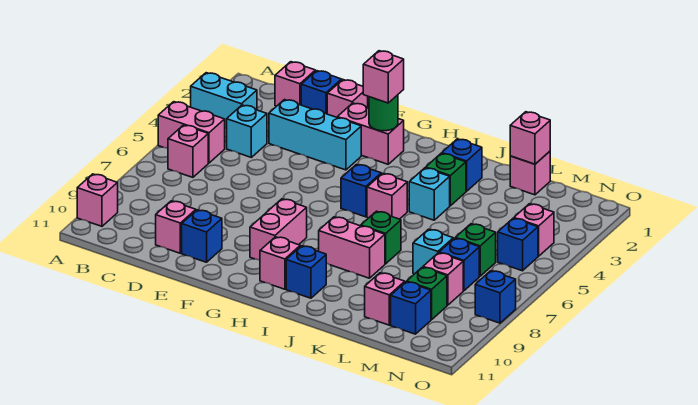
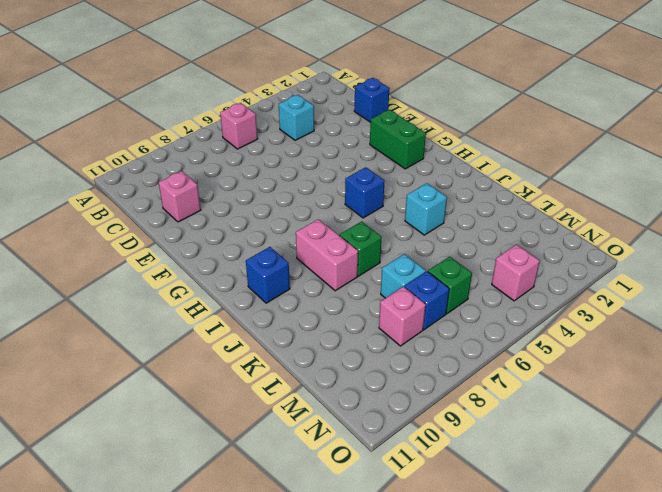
green brick F2:G2 level 1 -> pink brick F2:G2 level 1
none -> cyan brick A3:B3 level 1
none -> pink brick A5:B5 level 1
none -> pink brick A10 level 1
none -> pink brick C1 level 1

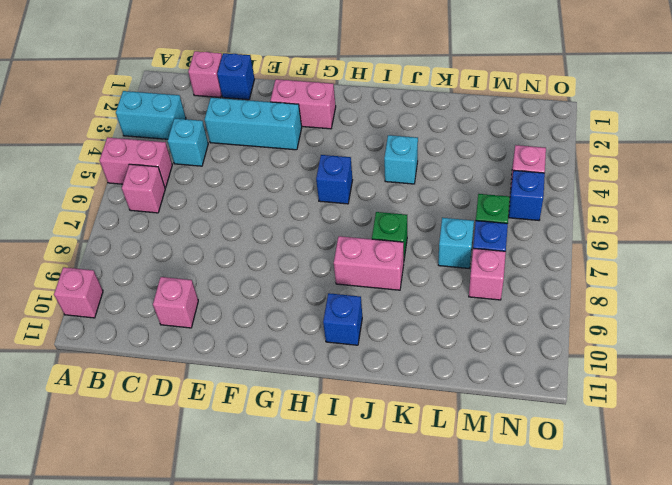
none -> pink brick E1 level 1
none -> blue brick E10 level 1
none -> pink brick G8:G9 level 1
none -> pink brick H10 level 1

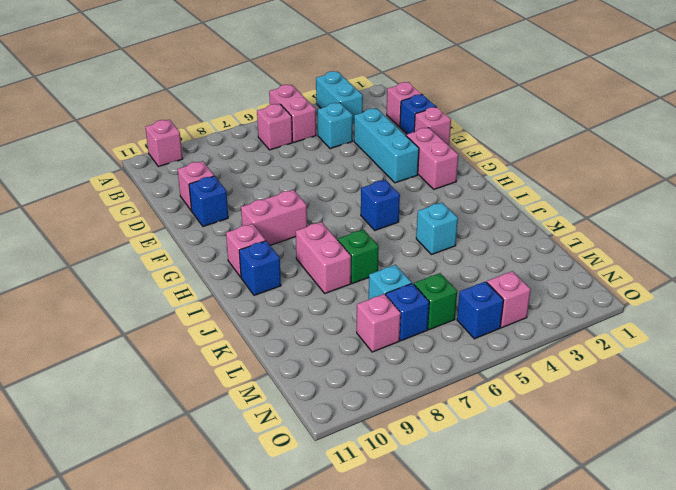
none -> pink brick I5 level 1
none -> blue brick J2 level 1
none -> green brick J3 level 1
none -> pink brick L1 level 1

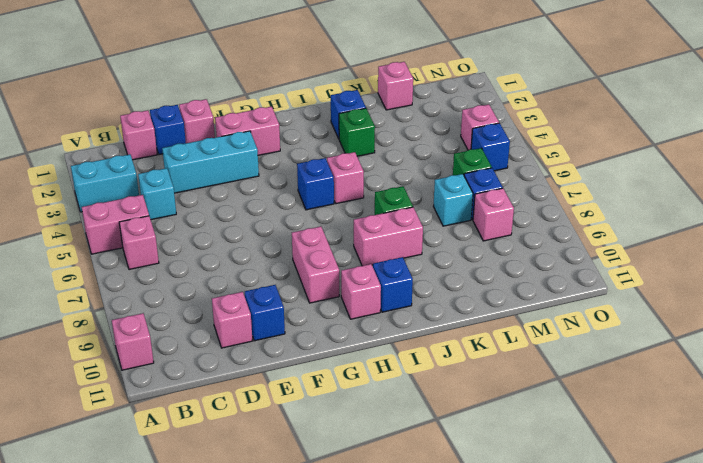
none -> cyan brick J4 level 1
none -> pink brick L10 level 1
none -> green brick M9 level 1
none -> blue brick M10 level 1

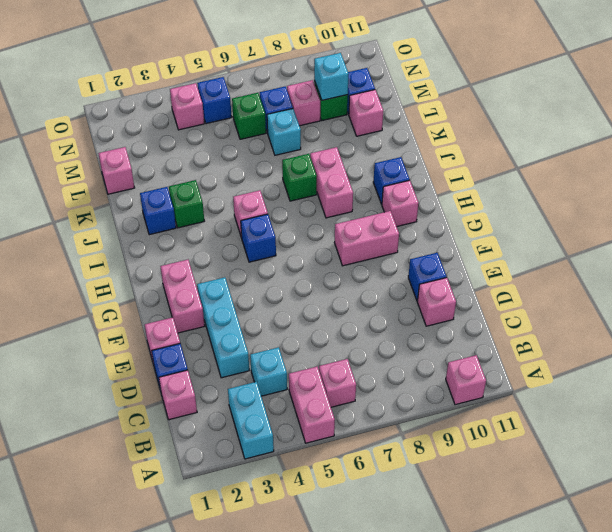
cyan brick M9 level 2 -> cyan brick J4 level 1
none -> blue brick O8 level 1
none -> green round brick G2 level 2
none -> pink brick L1 level 2
none -> pink brick G2 level 3

